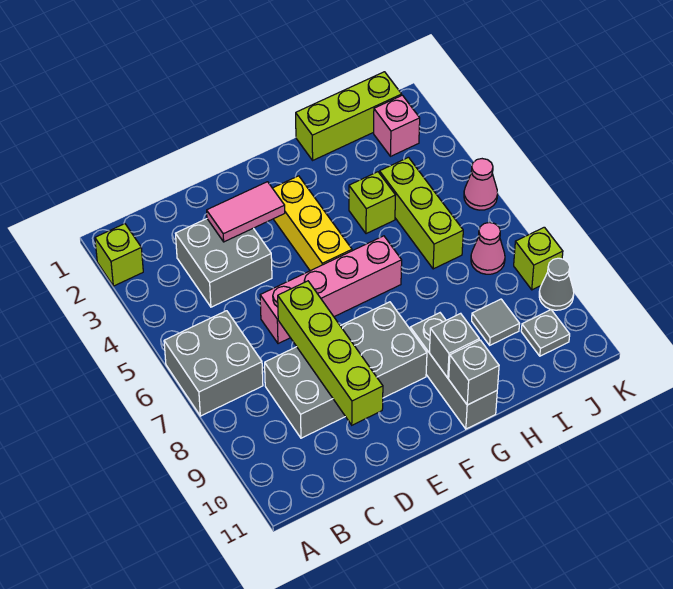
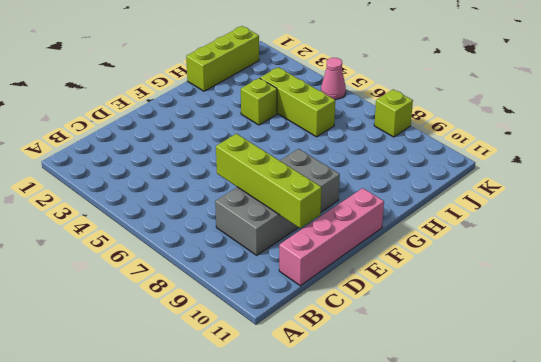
pink brick C11:F11 level 1 -> pink brick D6:G6 level 1
none -> lime brick A2 level 1
none -> grey brick A6:B7 level 1
none -> grey brick C3:D4 level 1

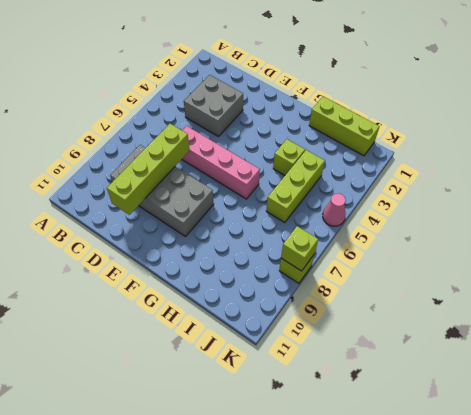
lime brick K8 level 2 -> lime brick A2 level 1
none -> grey brick A6:B7 level 1
none -> yellow brick F3:F5 level 1
none -> grey brick G9:G11 level 1

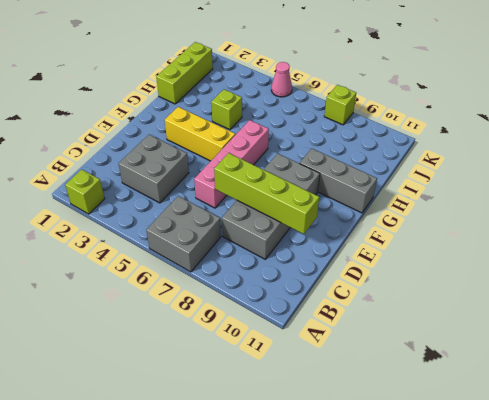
none -> lime brick I4:I6 level 1
none -> grey tile I9 level 1
none -> pink brick J2 level 1

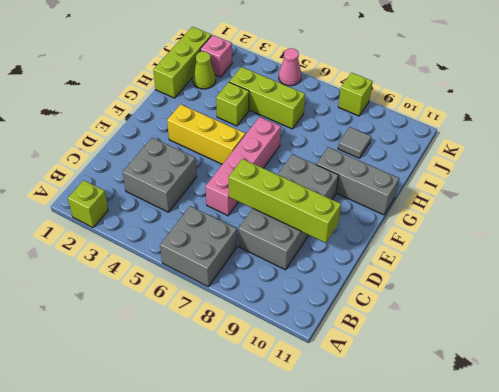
lime cone I2 level 1 -> none
none -> pink cone J7 level 1
none -> grey plate J10 level 1
none -> grey cone K9 level 1

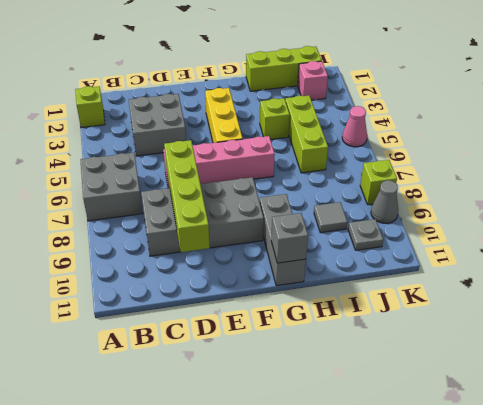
none -> pink cone J7 level 1
none -> pink tile D3:E3 level 2
none -> grey brick G10 level 2

